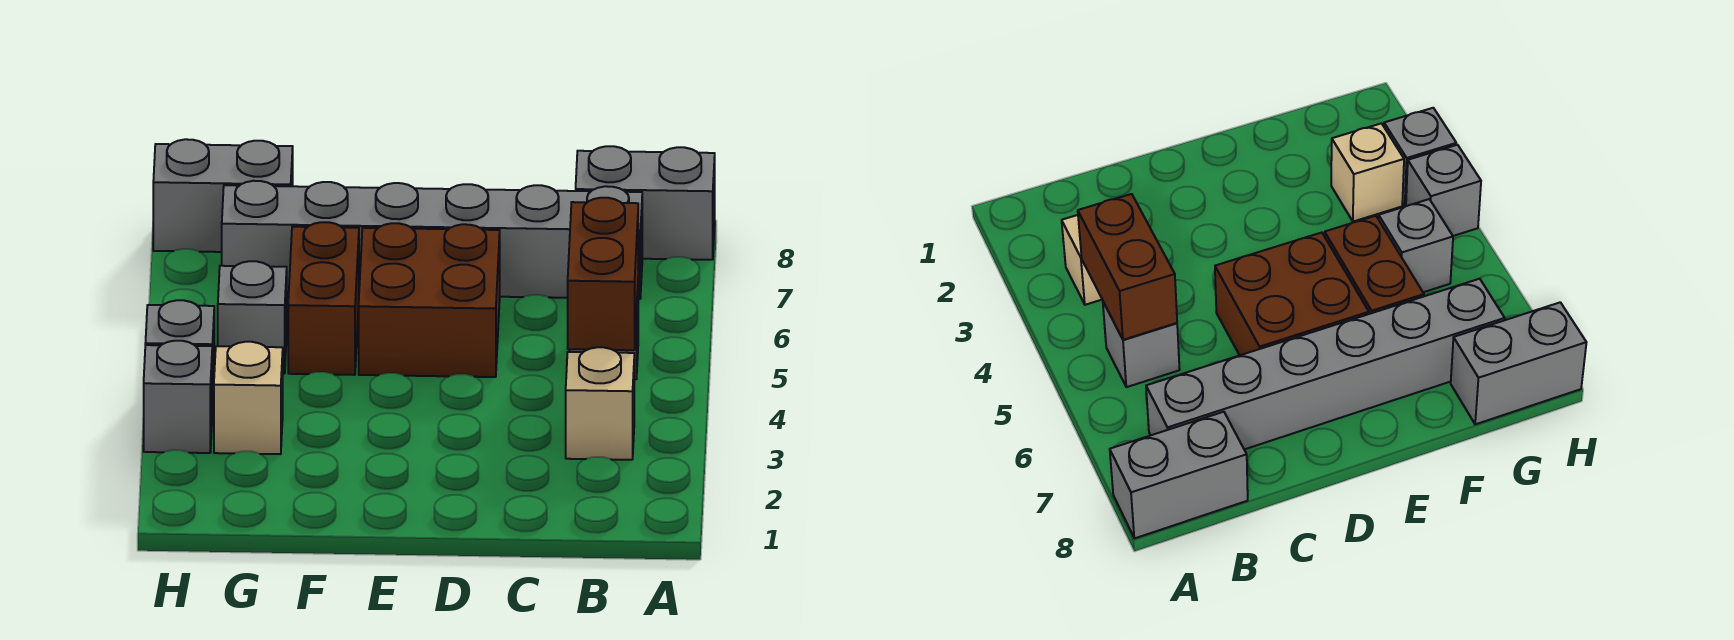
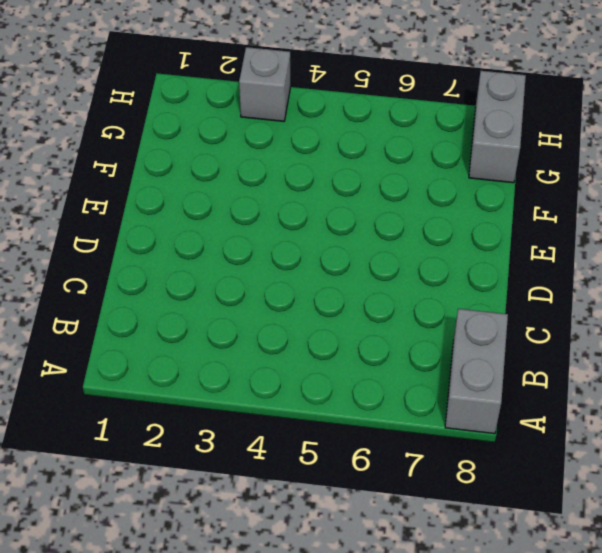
none -> tan brick B3 level 1
none -> grey brick B5 level 1
none -> grey brick B7:G7 level 1

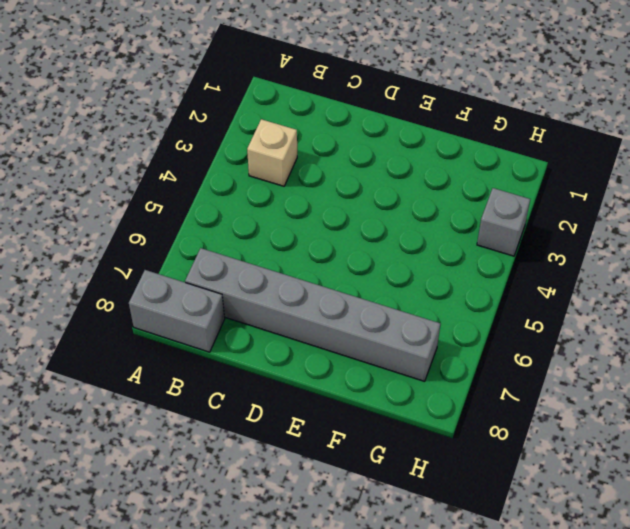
none -> grey brick B5 level 1
none -> brown brick D5:E6 level 1
none -> brown brick F5:F6 level 1

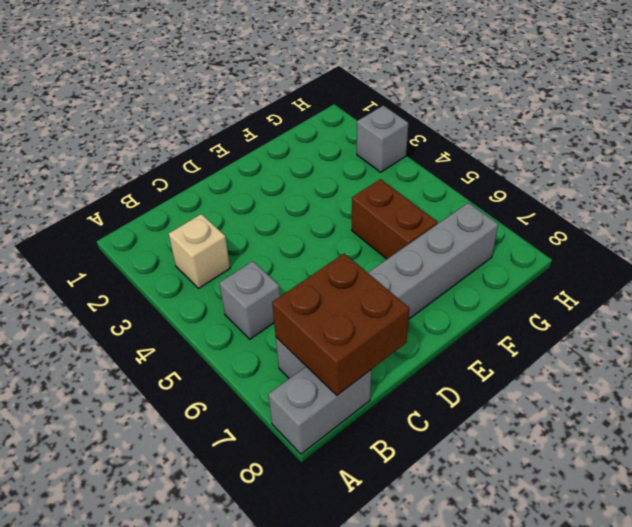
brown brick B7:C8 level 2 -> brown brick D5:E6 level 1
none -> tan brick G3 level 1
none -> grey brick G5 level 1
none -> grey brick G8:H8 level 1

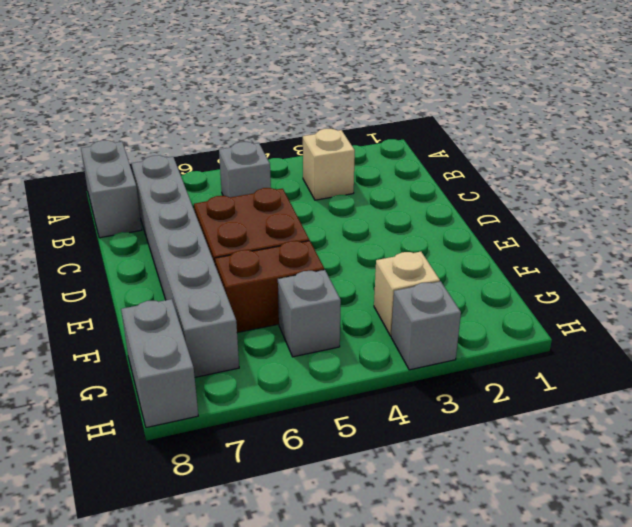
none -> grey brick H4 level 1
none -> brown brick B4:B5 level 2

